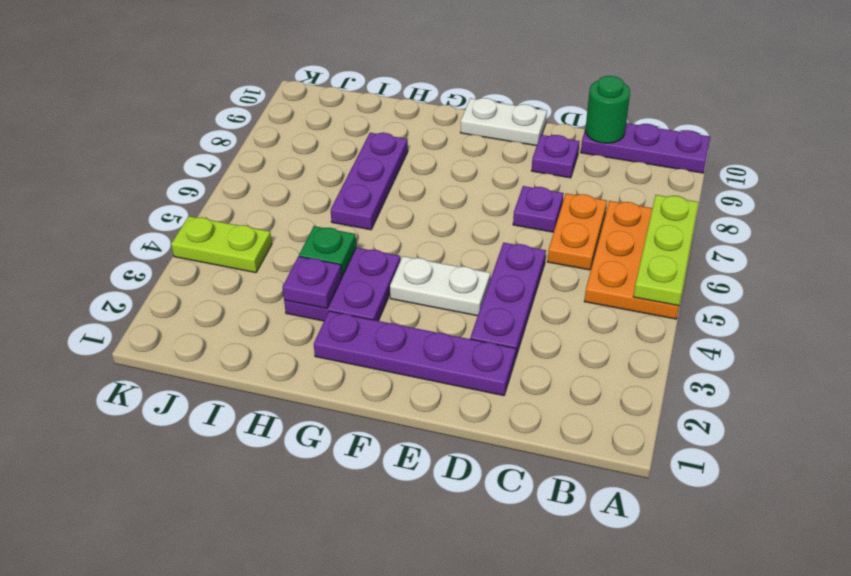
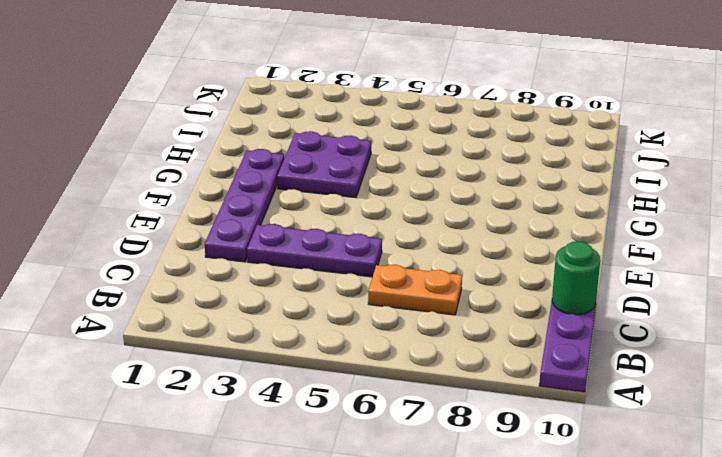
none -> orange plate A5:B7 level 1
none -> purple plate D7 level 1
none -> purple plate D9 level 1

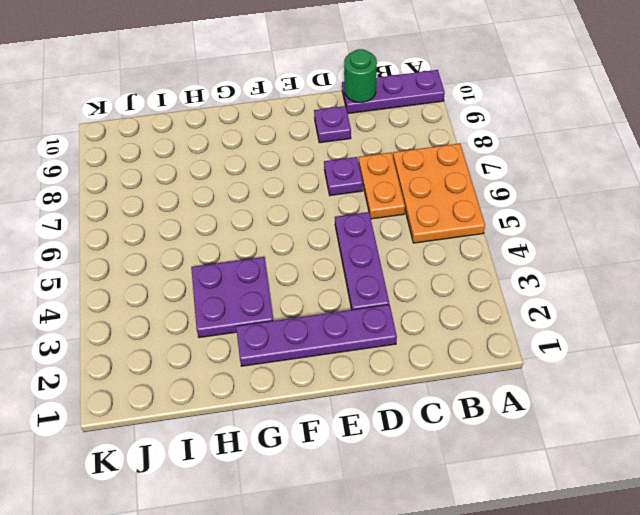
none -> white plate E4:F4 level 1
none -> white plate E10:F10 level 1
none -> purple plate H6:H8 level 1

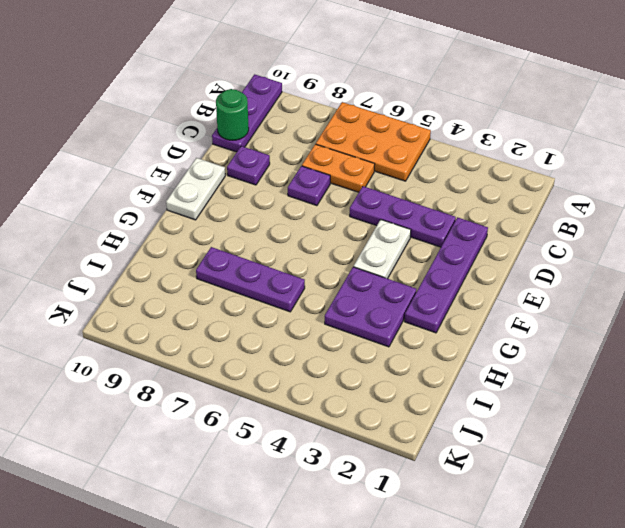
none -> lime plate J4:K4 level 1
none -> lime plate A5:A7 level 2
none -> purple plate H3 level 2

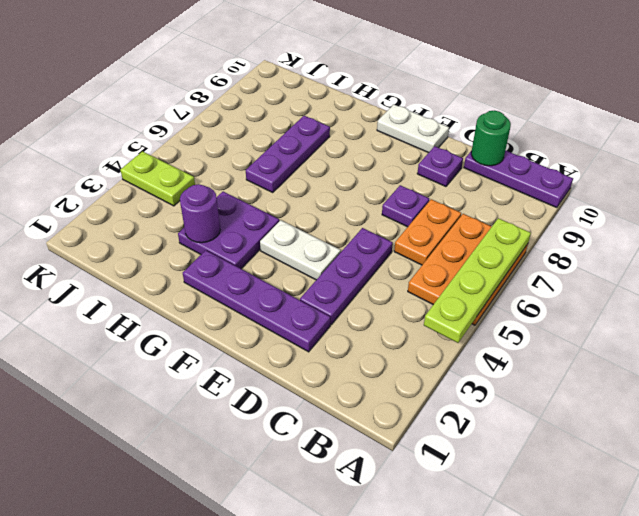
lime plate A4:A7 level 2 -> lime plate A5:A7 level 2
purple round brick H3 level 2 -> purple plate H3 level 2
none -> green plate H4 level 2

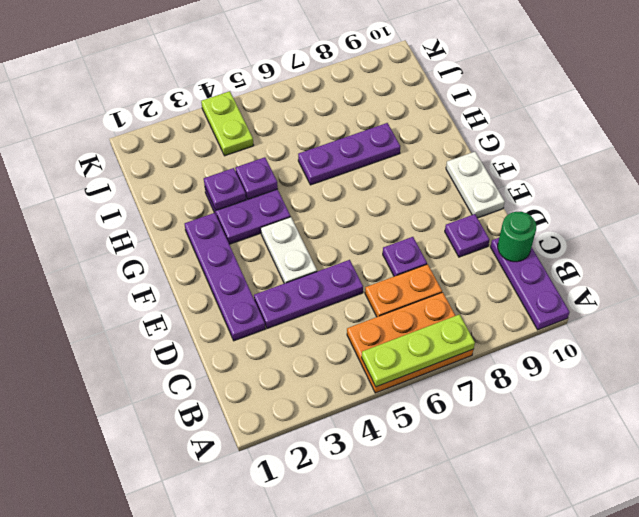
purple plate H4 level 2 -> green plate H4 level 2

